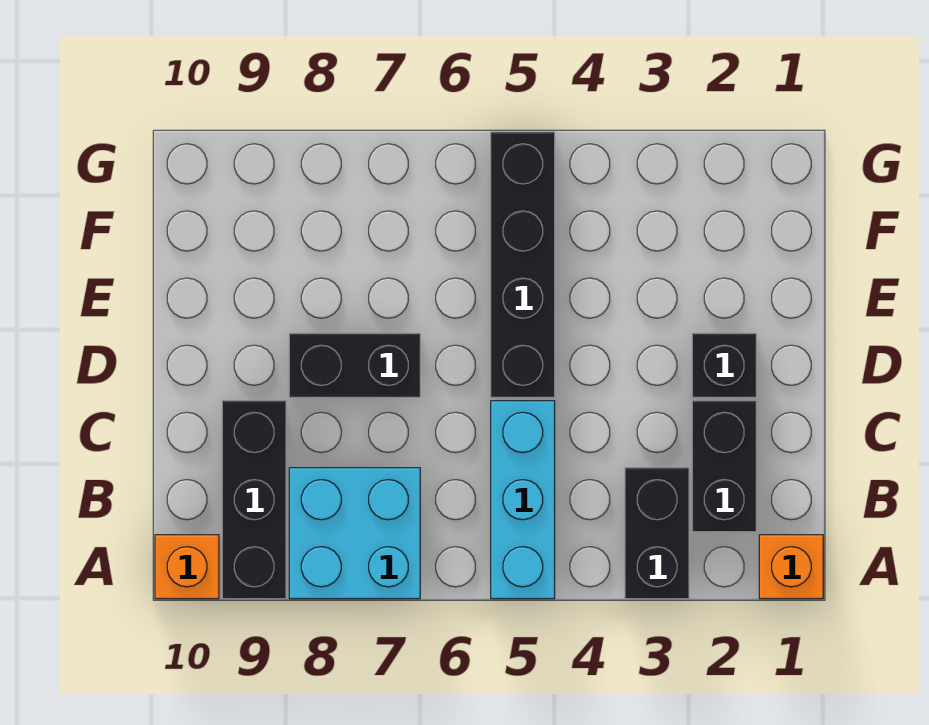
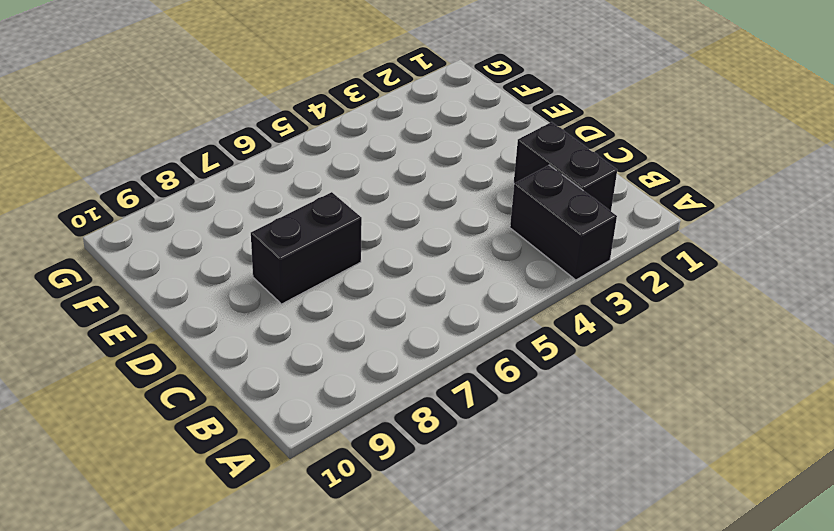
none -> orange brick A1 level 1
none -> cyan brick A5:C5 level 1

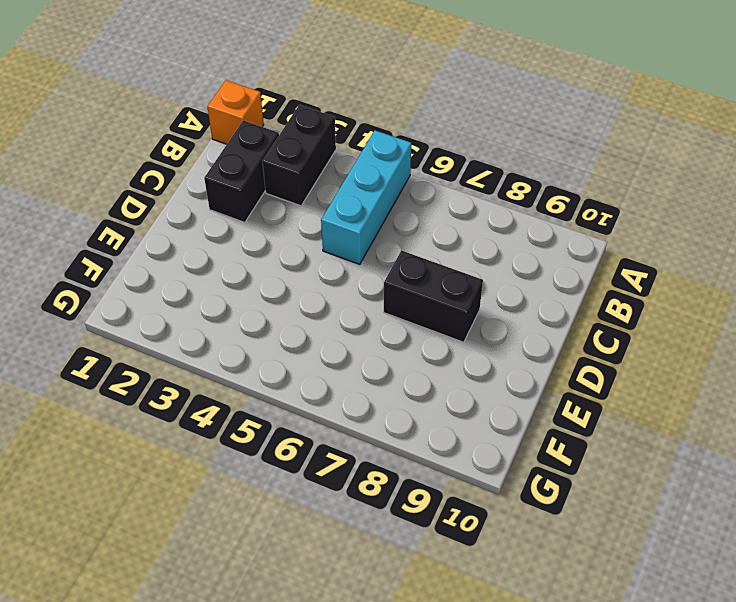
none -> cyan brick A7:B8 level 1
none -> black brick A9:C9 level 1

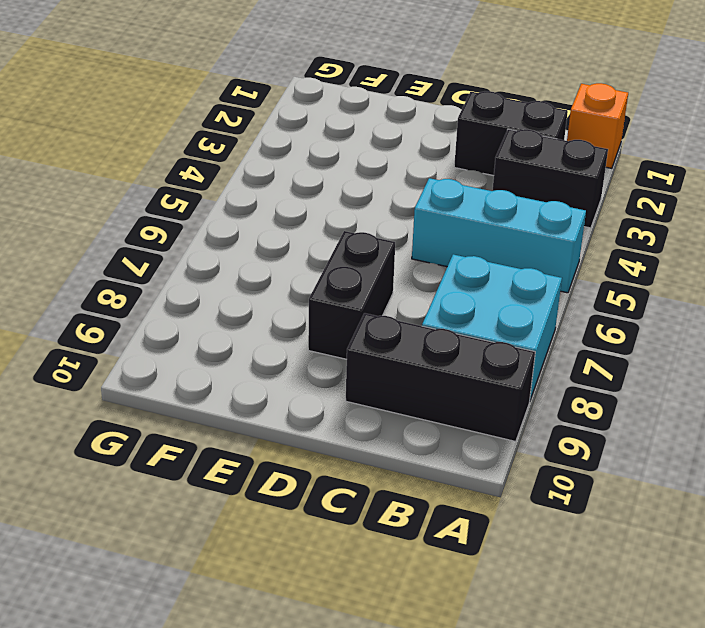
none -> orange brick A10 level 1
none -> black brick D2 level 1

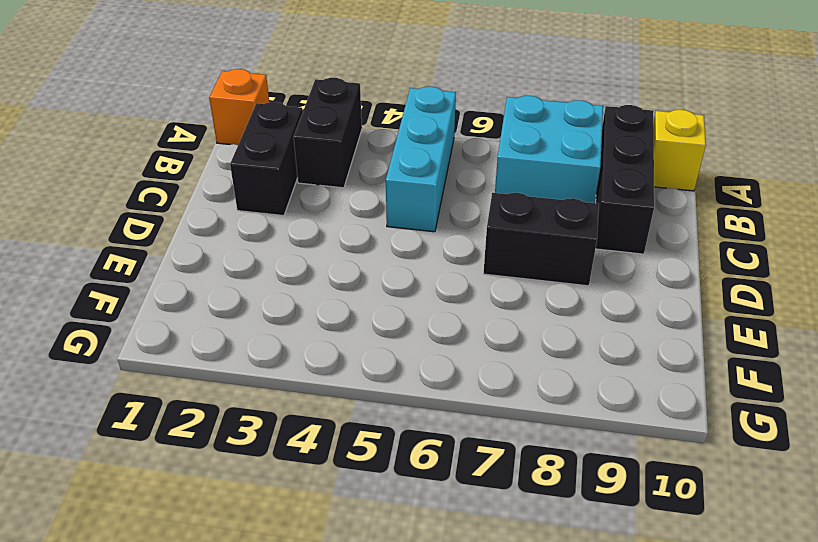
yellow brick A10 level 1 -> orange brick A10 level 1
none -> black brick D2 level 1
none -> black brick D5:G5 level 1

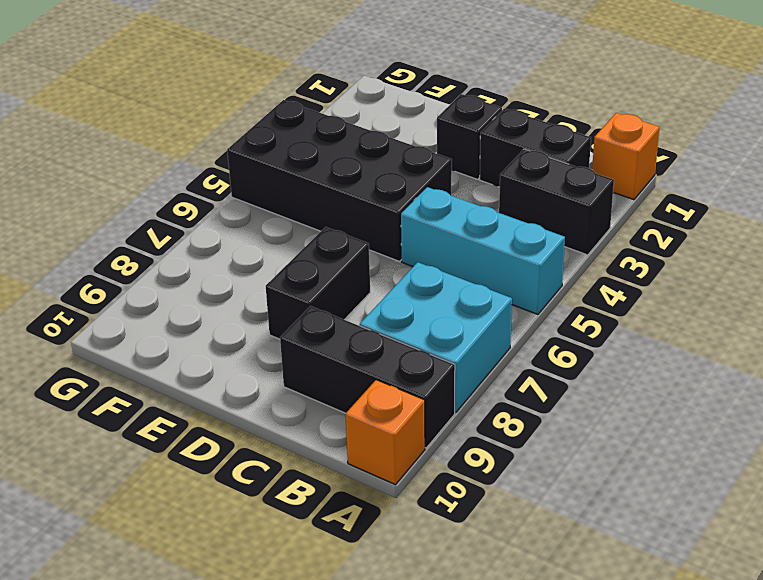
black brick D4:G5 level 1 -> black brick D5:G5 level 1

